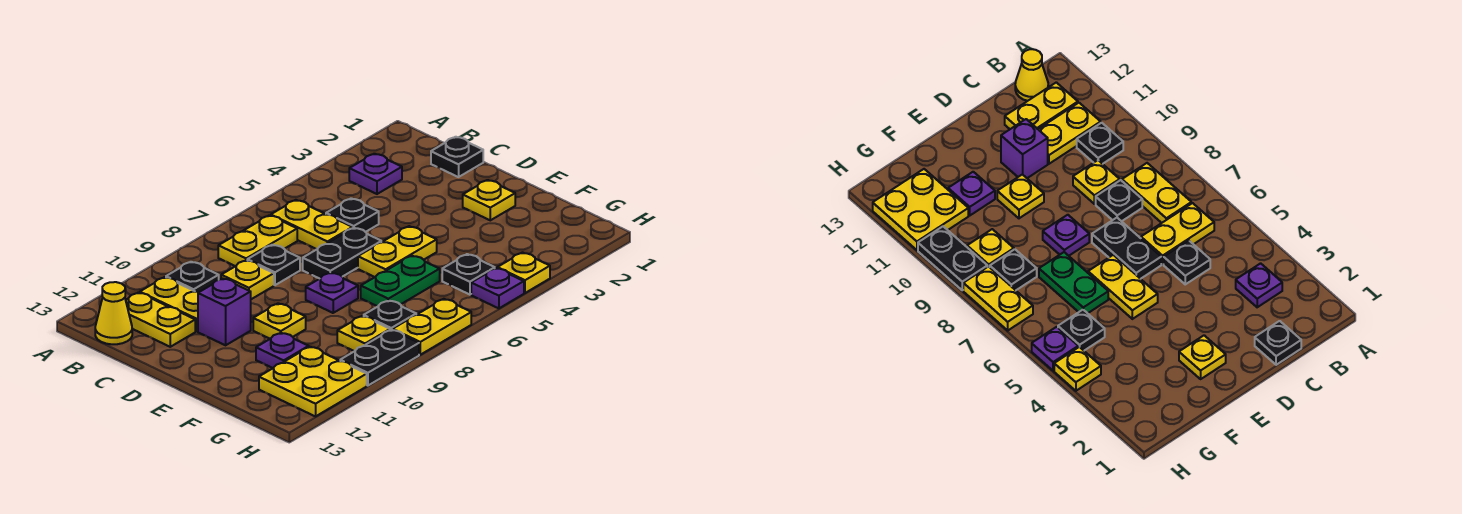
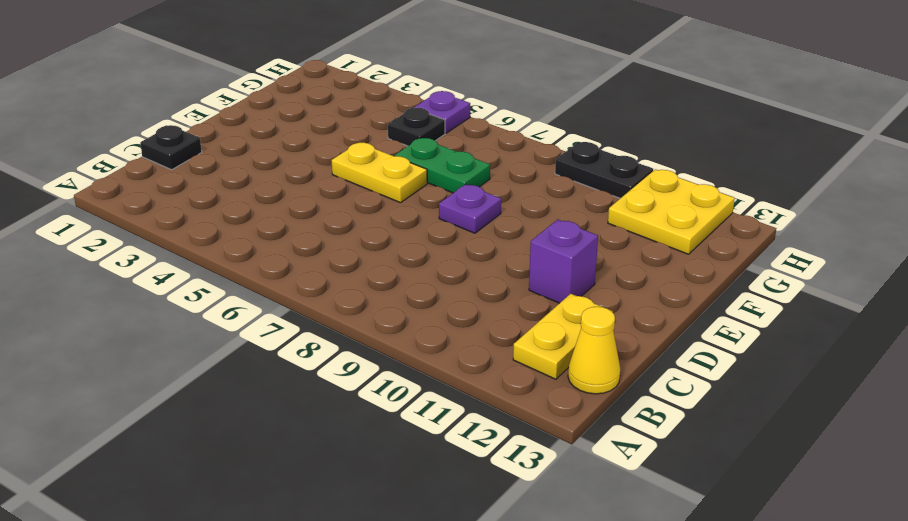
none -> purple plate B3 level 1
none -> yellow plate B6:C6 level 1
none -> yellow plate B7:B8 level 1

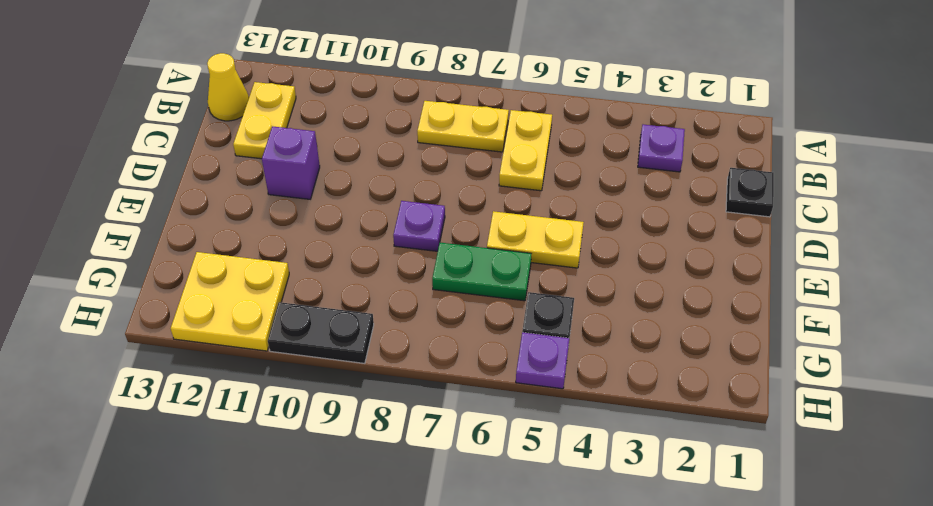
none -> black plate B10 level 1
none -> yellow plate B11:C11 level 1
none -> black plate C5 level 1

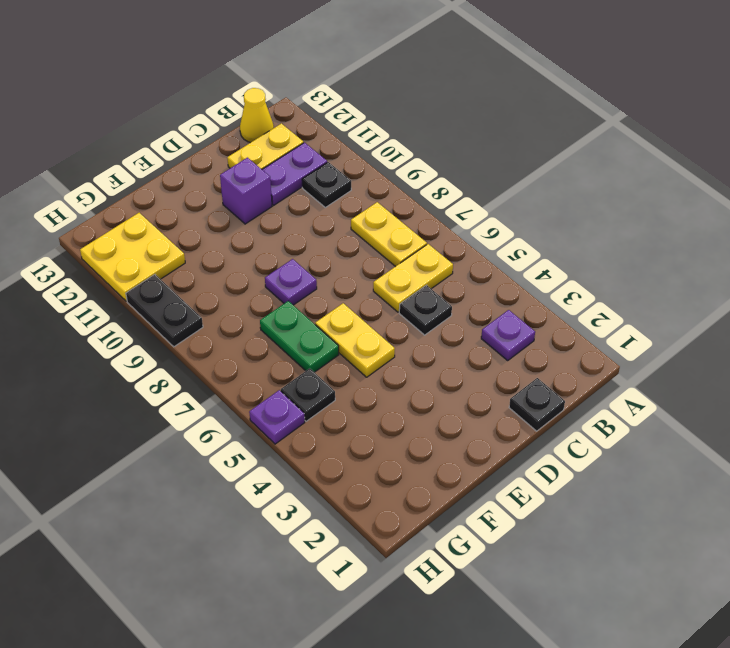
purple plate B11:C11 level 1 -> yellow plate B11:C11 level 1
none -> black plate C8 level 1
none -> yellow plate C9 level 1
none -> black plate D6:D7 level 1

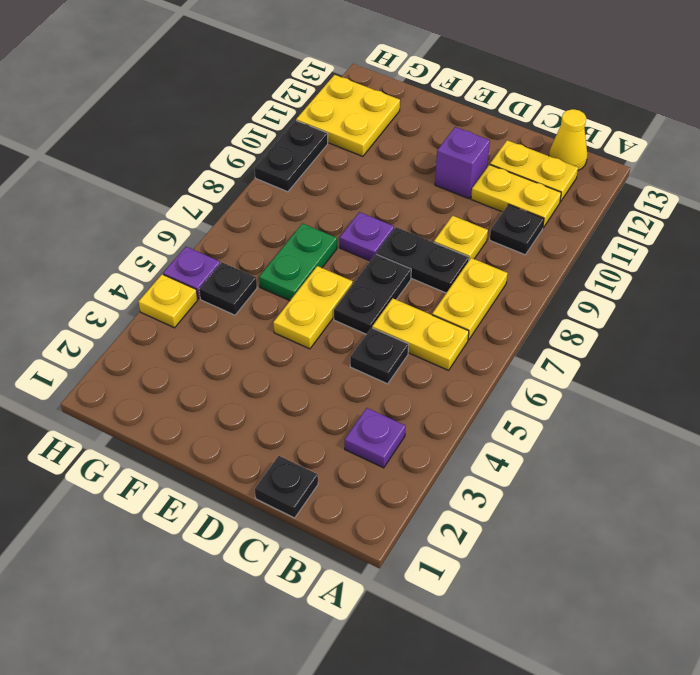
black plate C8:D8 level 1 -> black plate C8 level 1
none -> yellow plate E2 level 1
none -> yellow plate E10 level 1
none -> purple plate F11 level 1

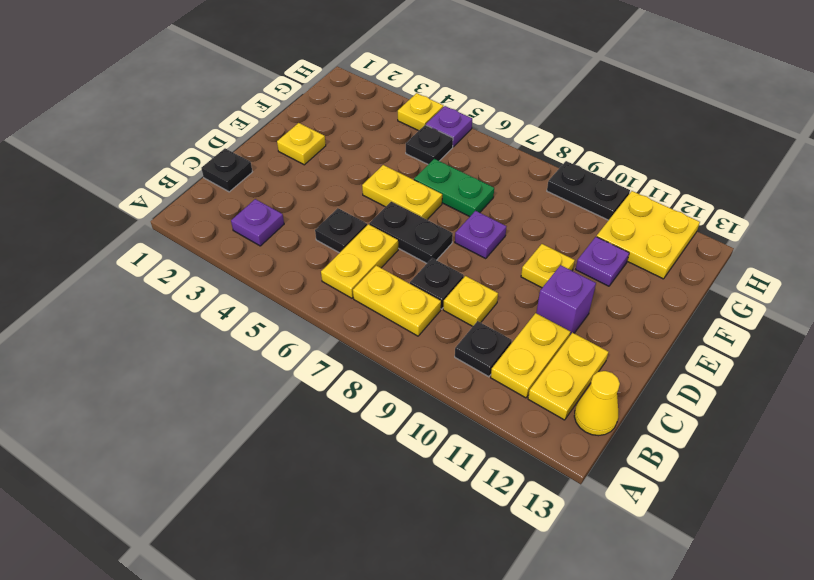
none -> black plate G8 level 1
none -> yellow plate G9 level 1
none -> yellow plate H7:H8 level 1

